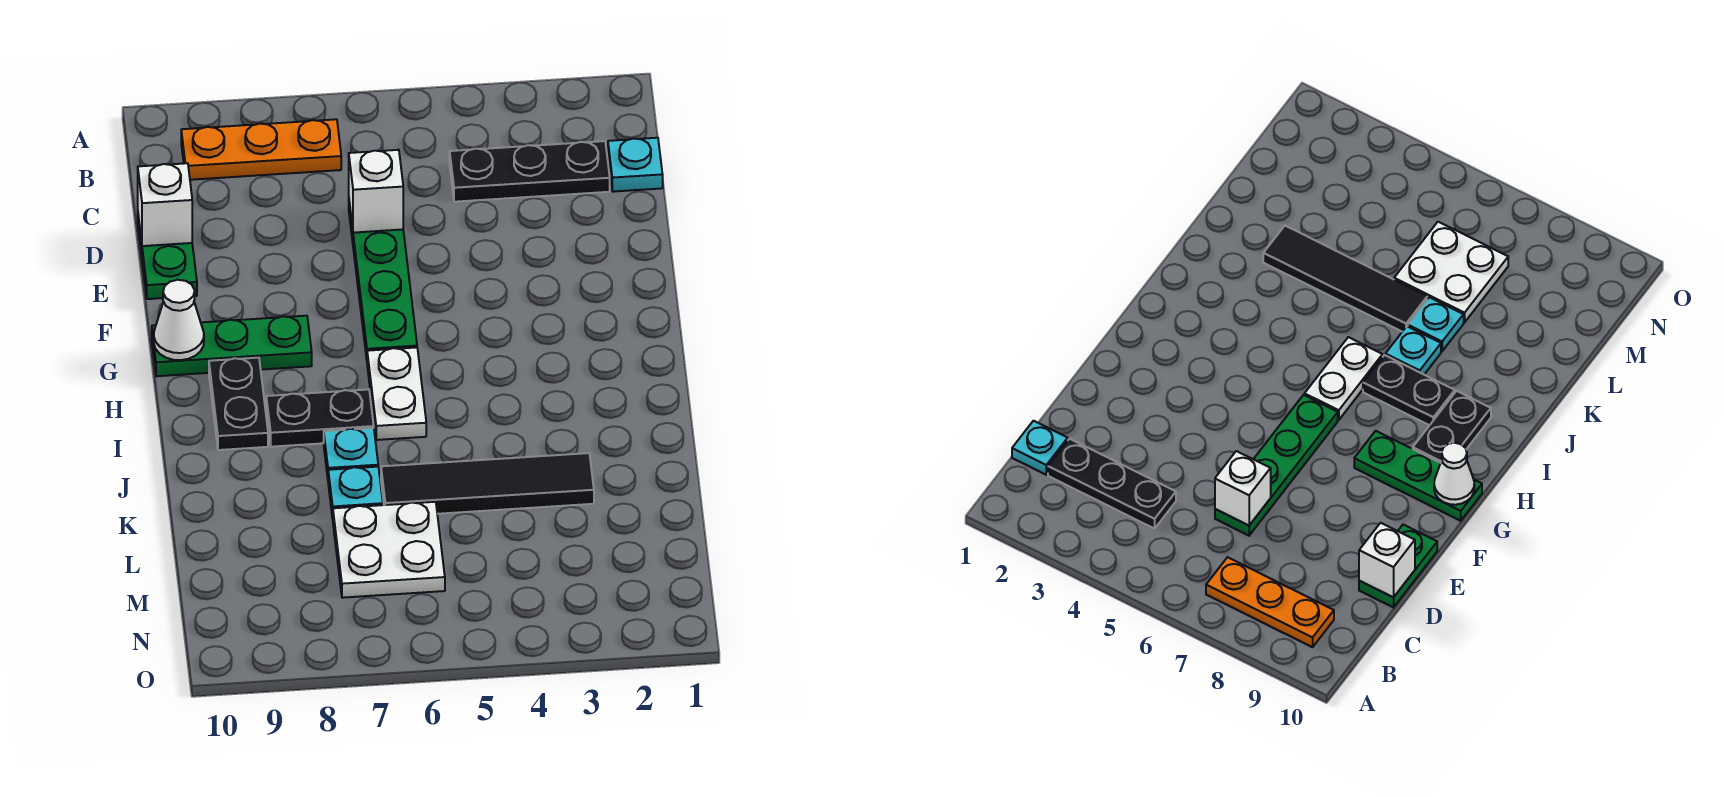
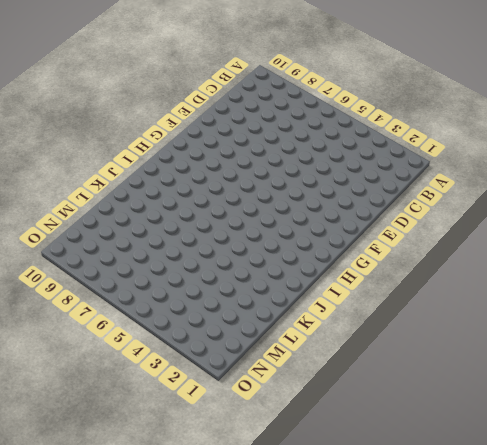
none -> orange plate B7:B9 level 1
none -> cyan plate C1 level 1
none -> black plate C2:C4 level 1

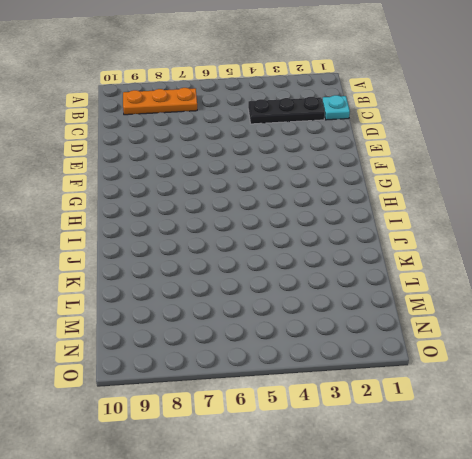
none -> green plate D6:G6 level 1
none -> green plate D10:E10 level 1
none -> green plate G8:G10 level 1

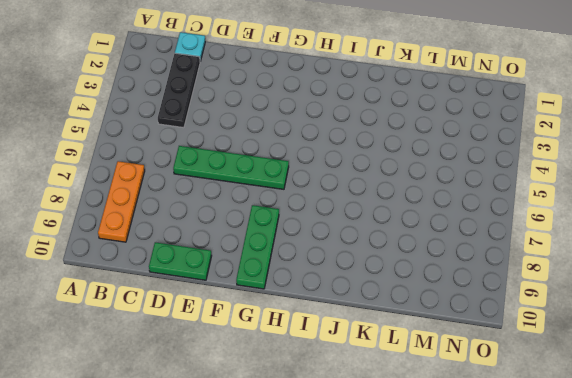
none -> white plate H6:I6 level 1
none -> black plate H9:I9 level 1
none -> black plate I7:I8 level 1

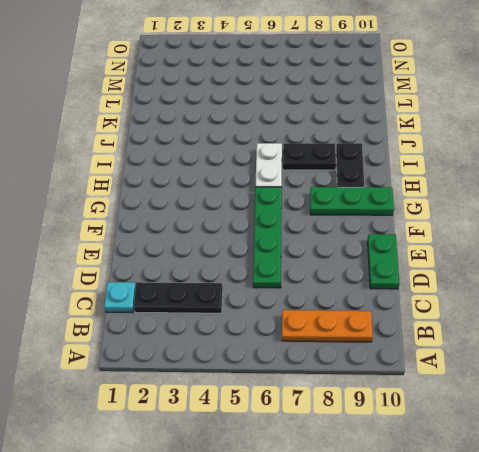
none -> cyan plate J7 level 1
none -> black tile K3:K6 level 1
none -> cyan plate K7 level 1

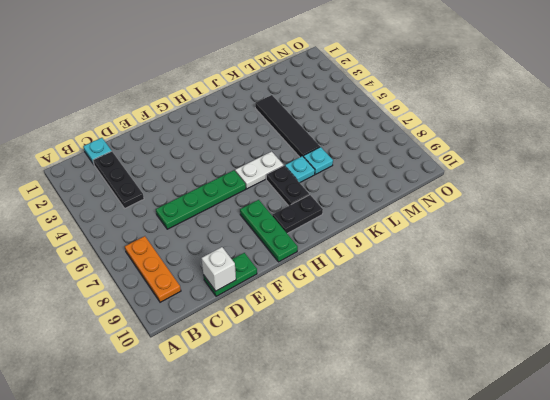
none -> white plate L6:M7 level 1
none -> white brick D6 level 2
none -> white cone G10 level 2

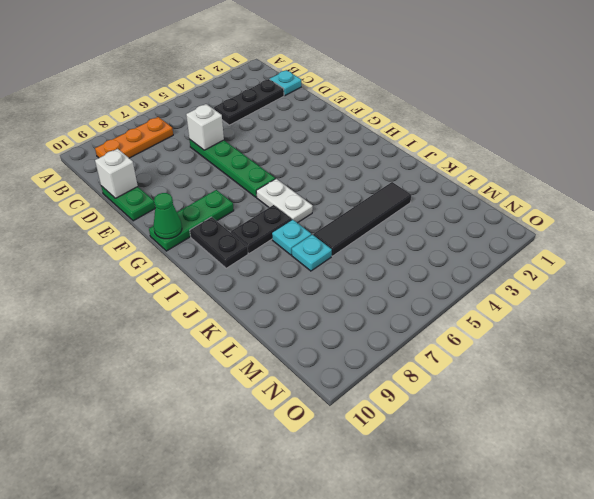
green cone G10 level 2 -> white cone G10 level 2
none -> white plate L6:M7 level 1

